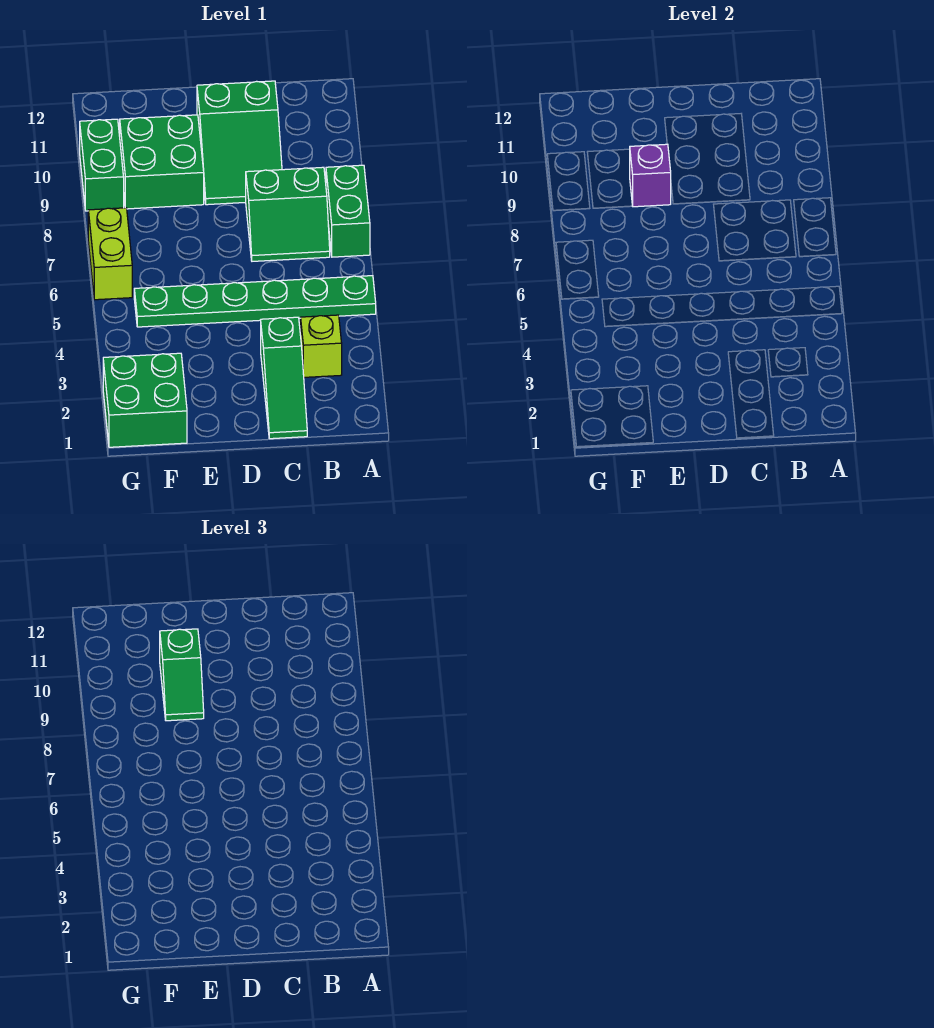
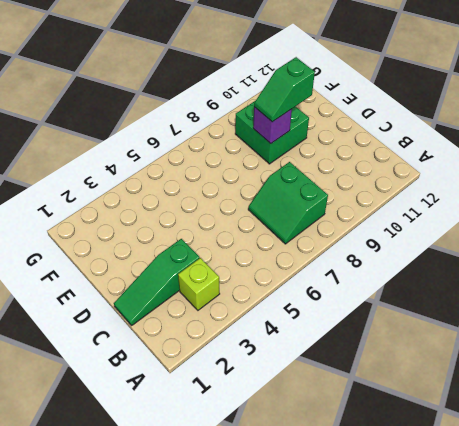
none -> green plate A5:F5 level 1
none -> green brick A7:A8 level 1
none -> green slope C9:D11 level 1 top 11

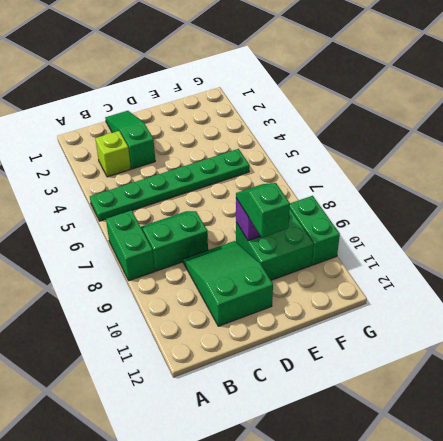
none -> green brick F1:G2 level 1
none -> lime brick G6:G7 level 1

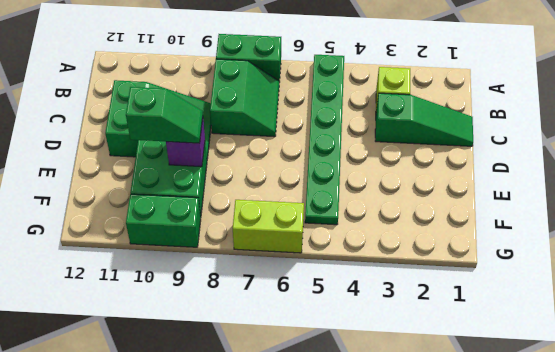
none -> green brick F1:G2 level 1

